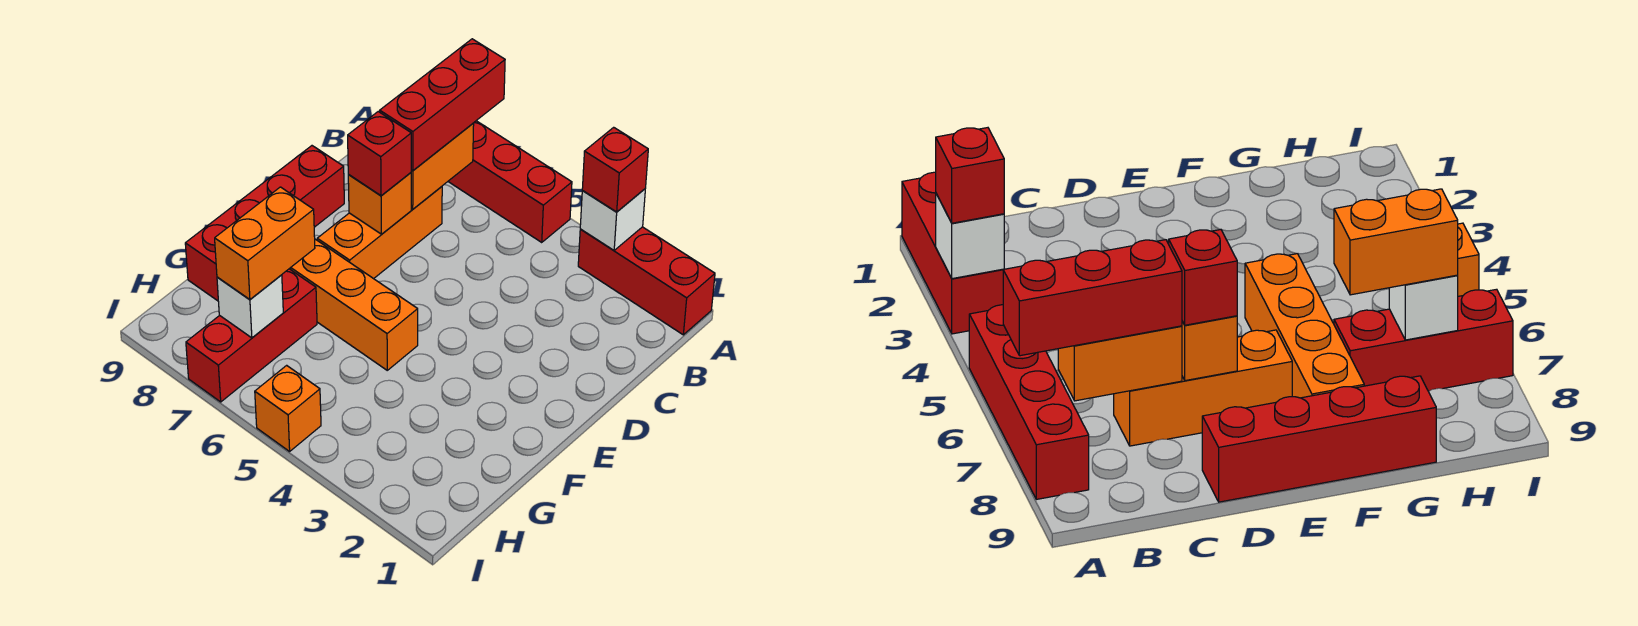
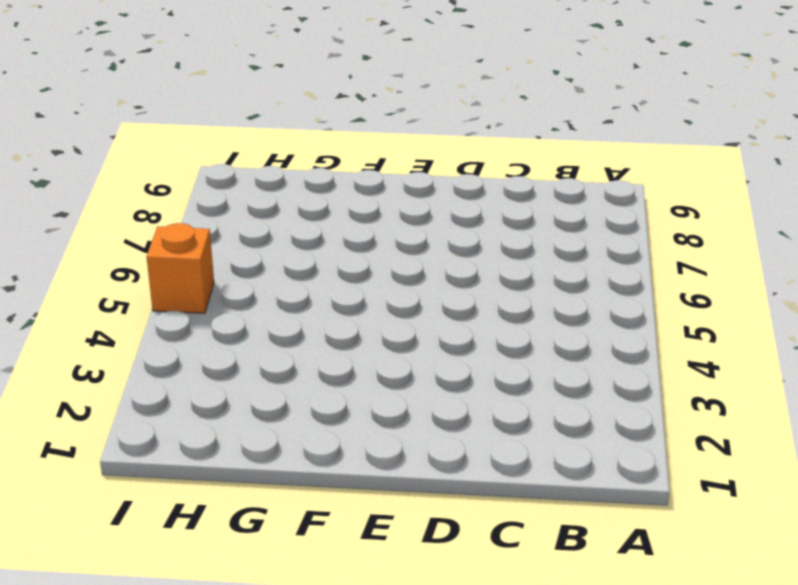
none -> red brick A1:A3 level 1
none -> red brick A5:A8 level 1
none -> orange brick C7:E7 level 1

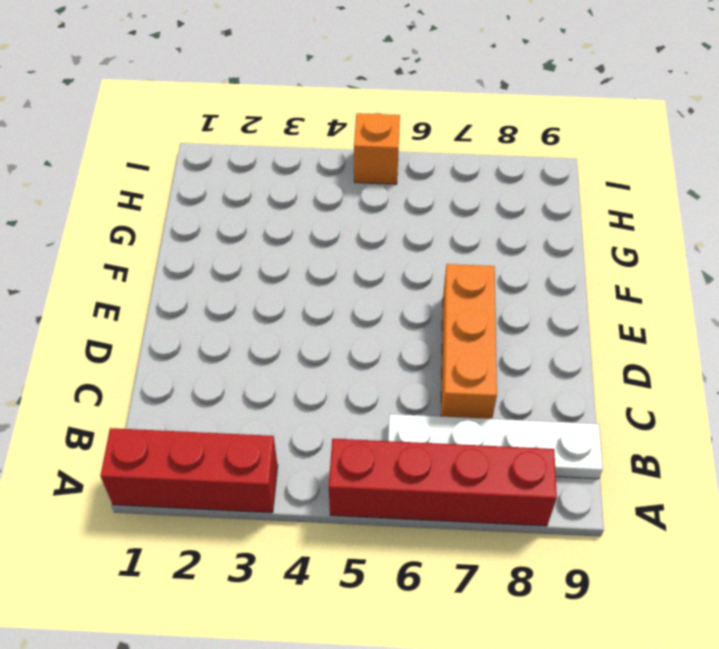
white plate B6:B9 level 1 -> none
none -> red brick D9:G9 level 1
none -> orange brick F5:F8 level 1
none -> red brick G7:I7 level 1

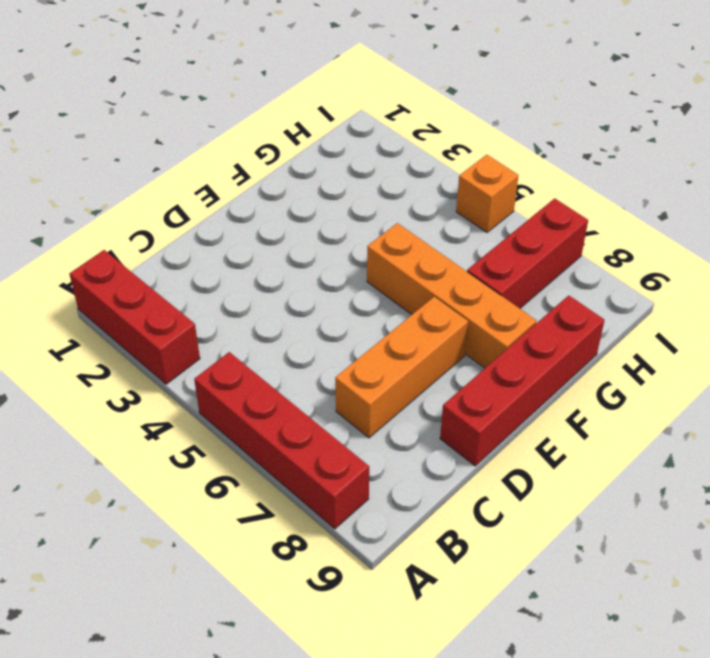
none -> white brick A3 level 2
none -> orange brick B7:C7 level 2
none -> orange brick D7 level 2

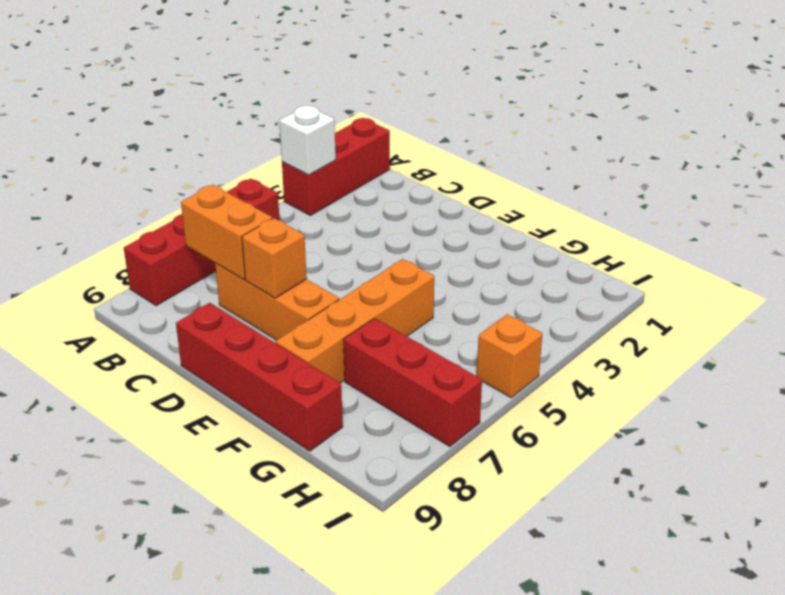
none -> white brick H7 level 2
none -> red brick A3 level 3
none -> red brick A7:C7 level 3

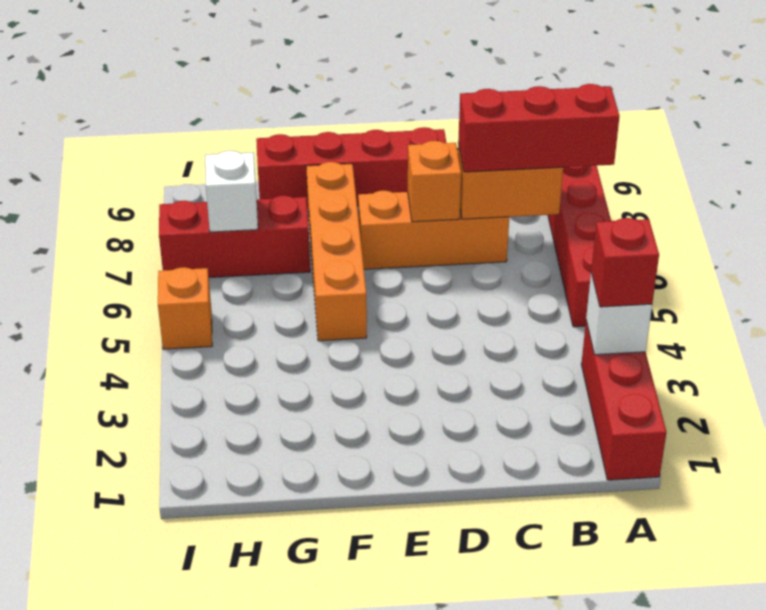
none -> red brick D7 level 3
none -> orange brick G7:H7 level 3

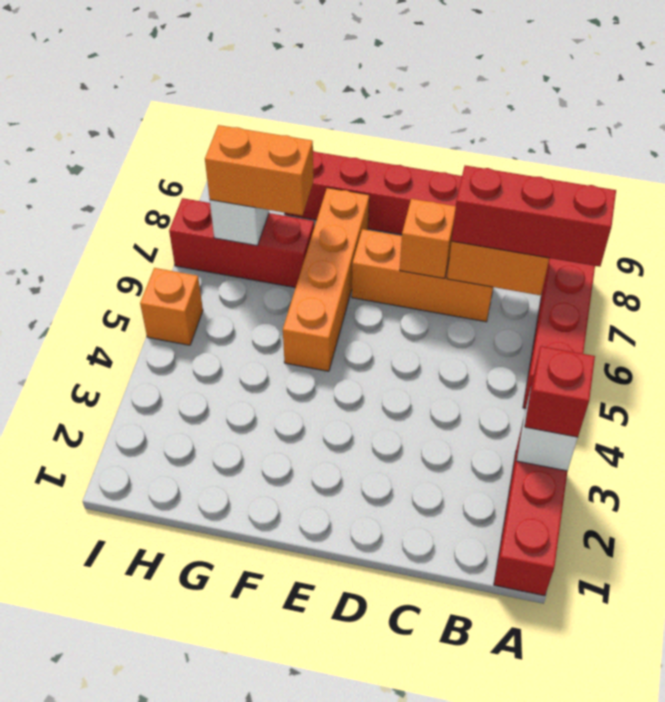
none -> red brick D7 level 3

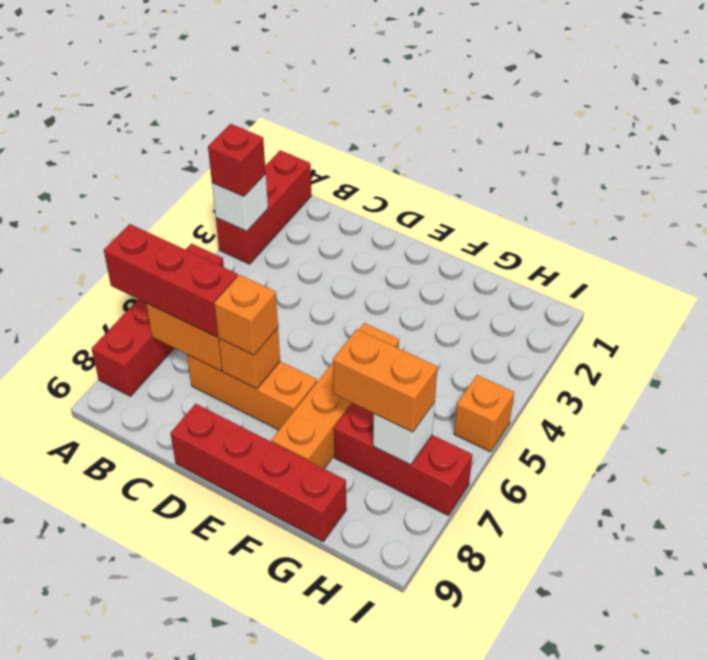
orange brick D7 level 3 -> red brick D7 level 3

